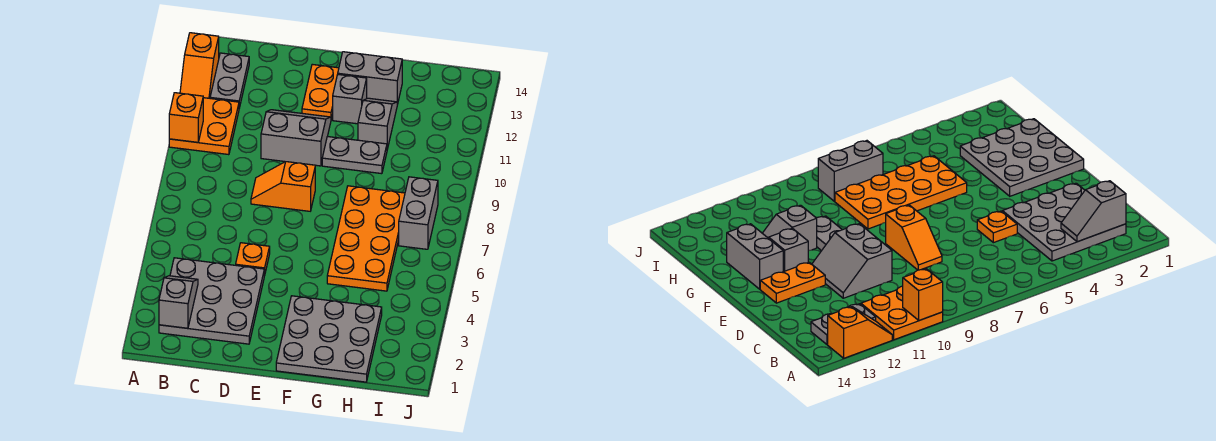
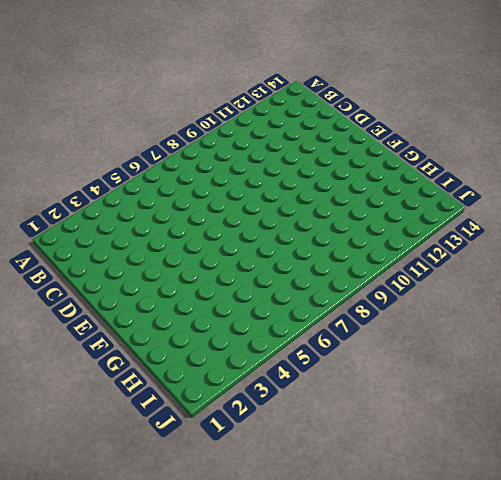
none -> orange plate A10:B11 level 1
none -> orange slope A12:A13 level 1 top 13
none -> grey plate B2:D4 level 1

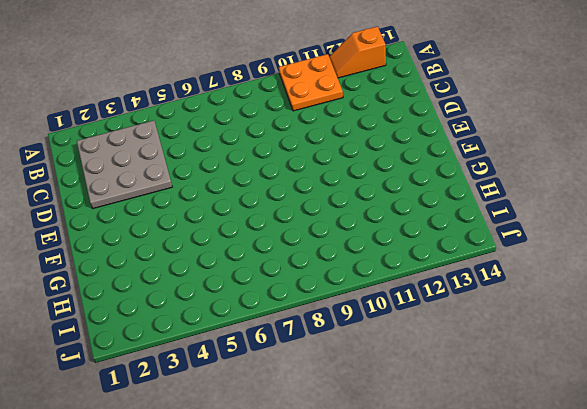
none -> grey plate B12:B13 level 1
none -> orange plate D5 level 1
none -> orange slope D8:E8 level 1 top E

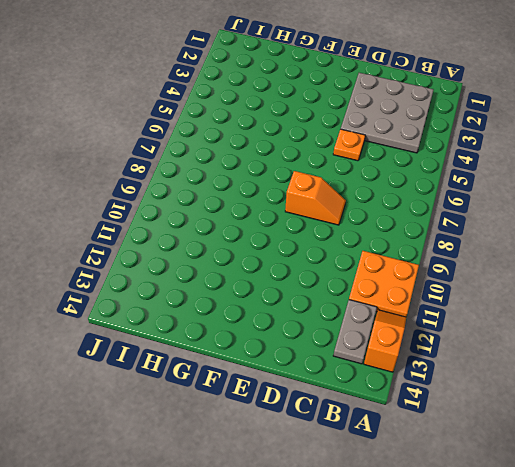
none -> grey slope D10:E11 level 1 top 10
none -> orange plate E12:E13 level 1
none -> grey plate F1:H3 level 1

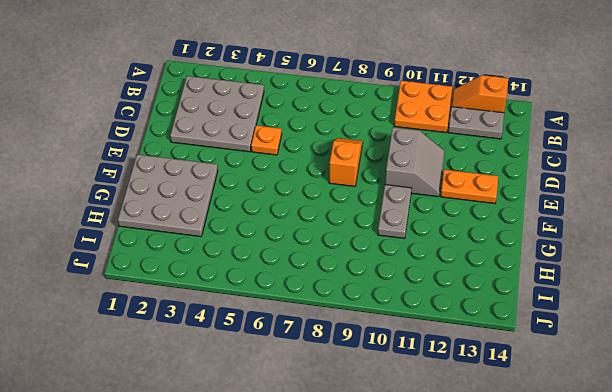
none -> grey brick F12 level 1
none -> grey brick F13:G13 level 1
none -> orange plate G5:H8 level 1

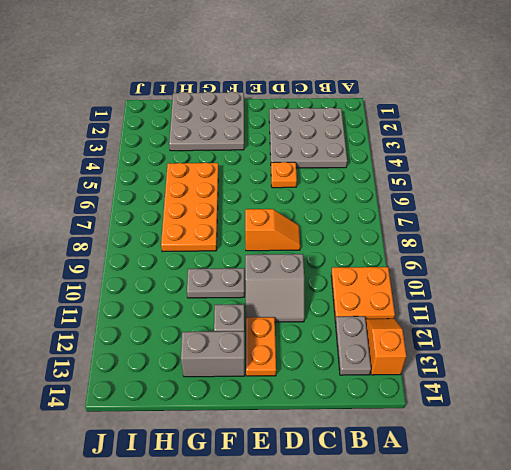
none -> grey slope G11:G12 level 1 top 11
none -> grey brick I7:I8 level 1
none -> orange brick A10 level 2

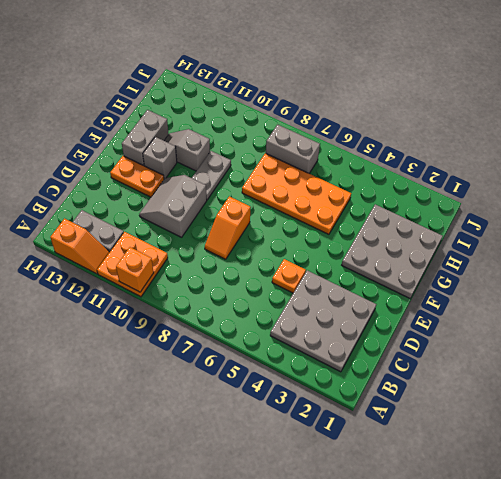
none -> grey slope B2:B3 level 2 top 2

